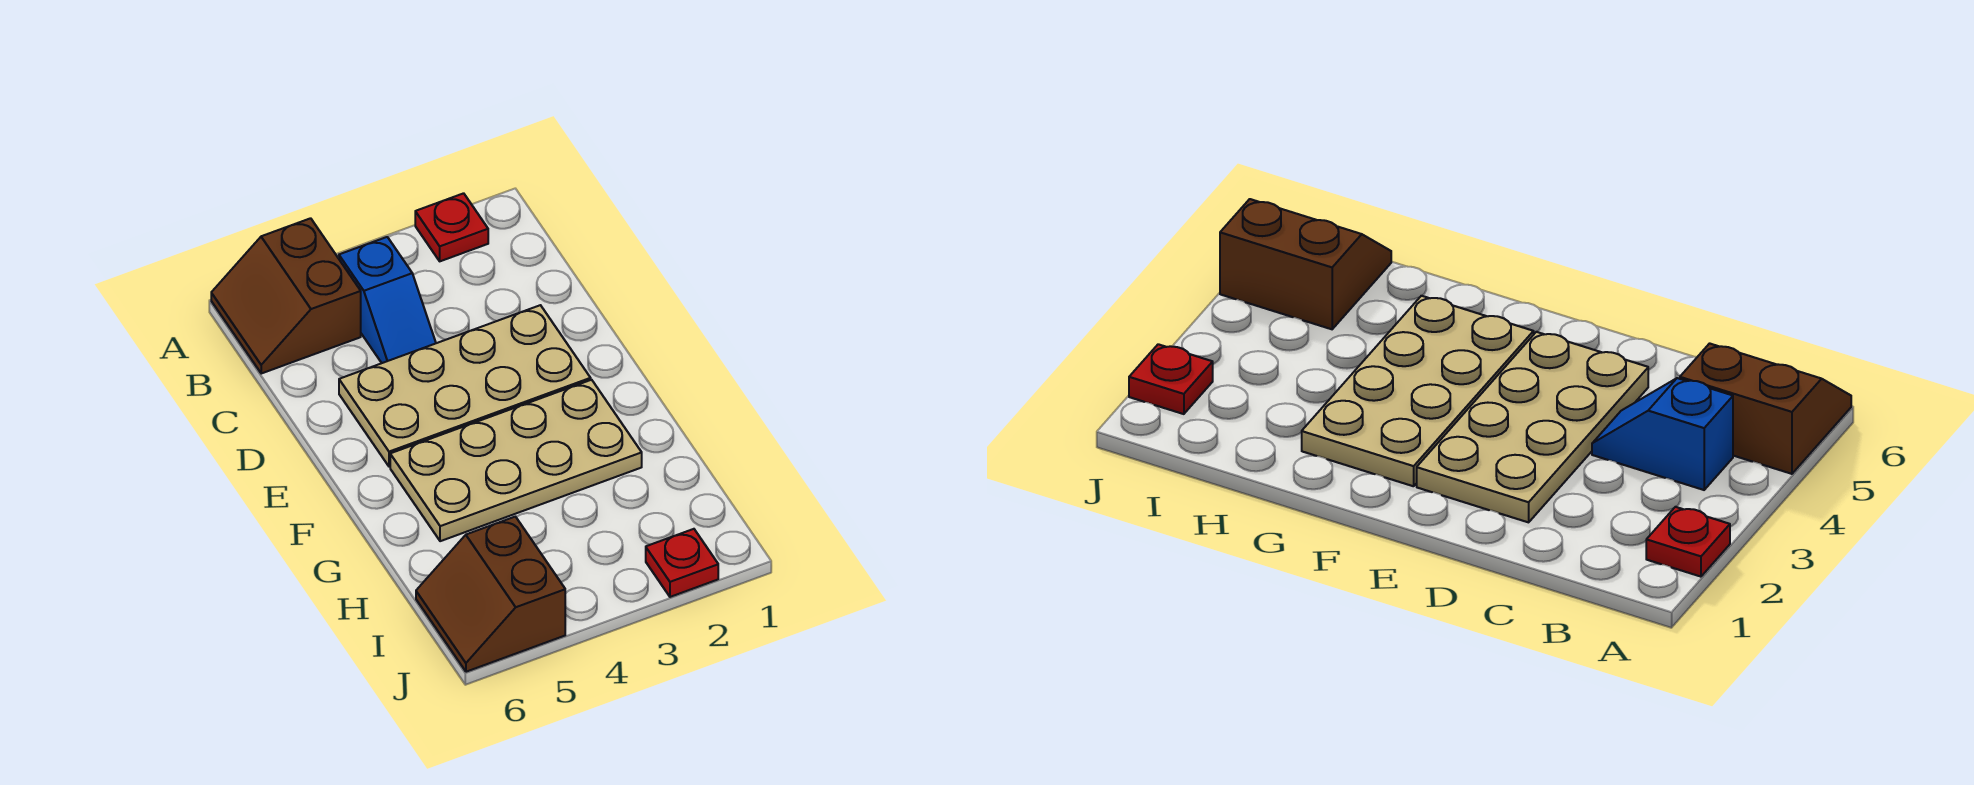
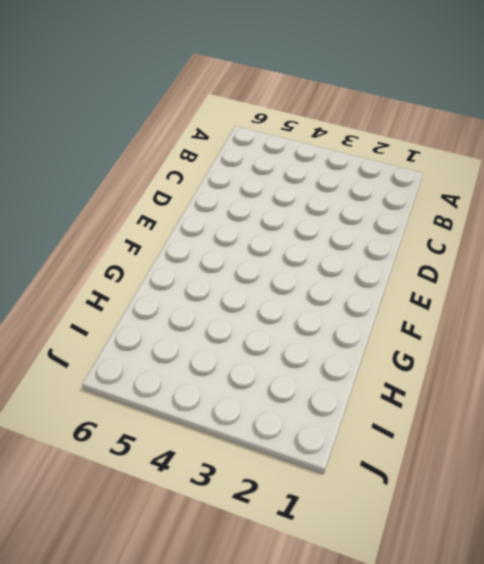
none -> red plate A2 level 1
none -> brown slope A5:B6 level 1 top 5

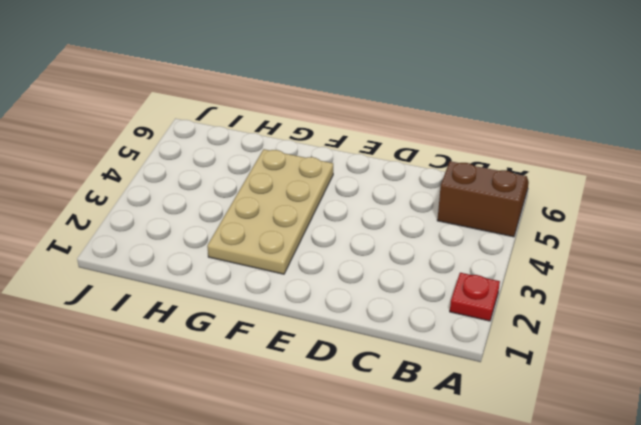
none -> blue slope B4:C4 level 1 top B
none -> tan plate D2:E5 level 1

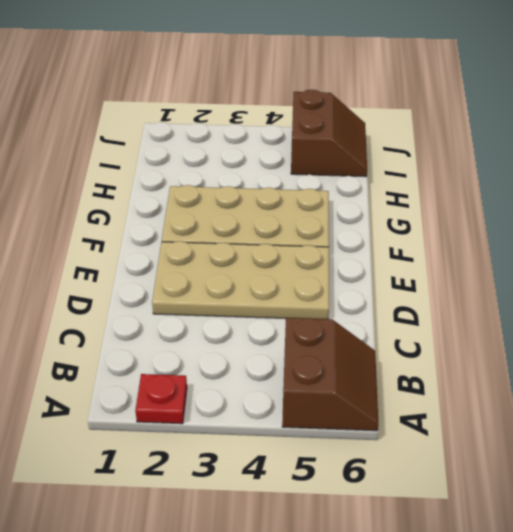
none -> blue slope B4:C4 level 1 top B
none -> red plate J2 level 1

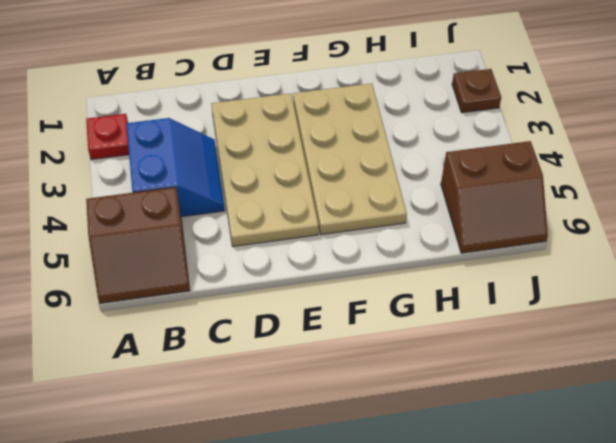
blue slope B3:C4 level 1 top B -> blue slope B4:C4 level 1 top B
brown plate J2 level 1 -> red plate J2 level 1

